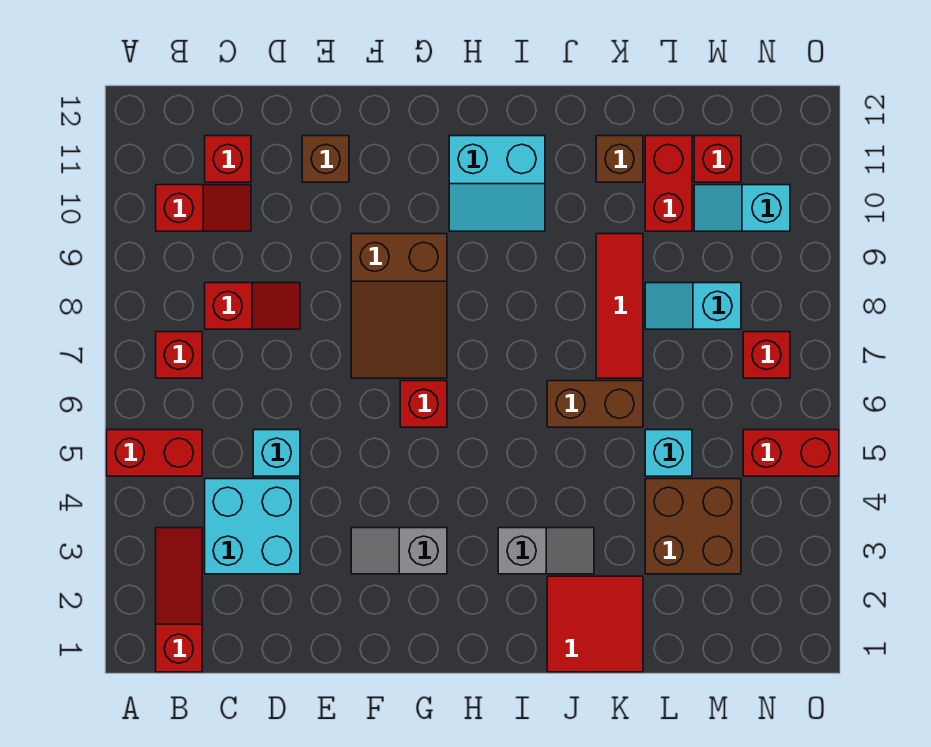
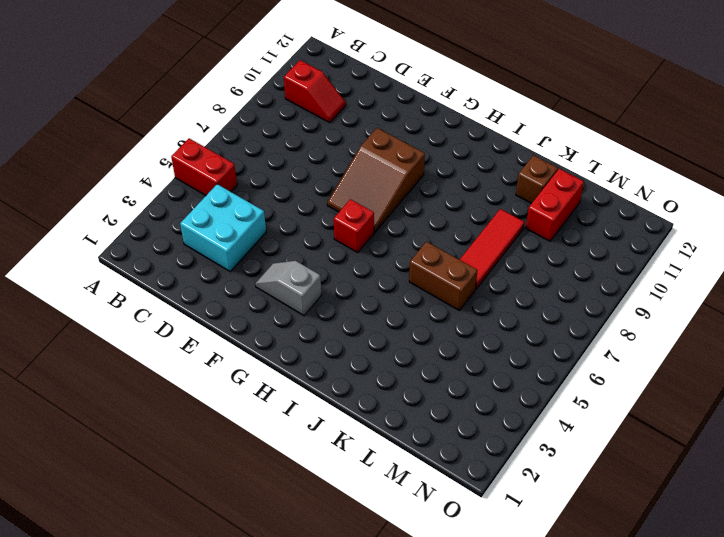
none -> red slope B1:B3 level 1 top 1
none -> red brick B7 level 1
none -> red slope C8:D8 level 1 top C

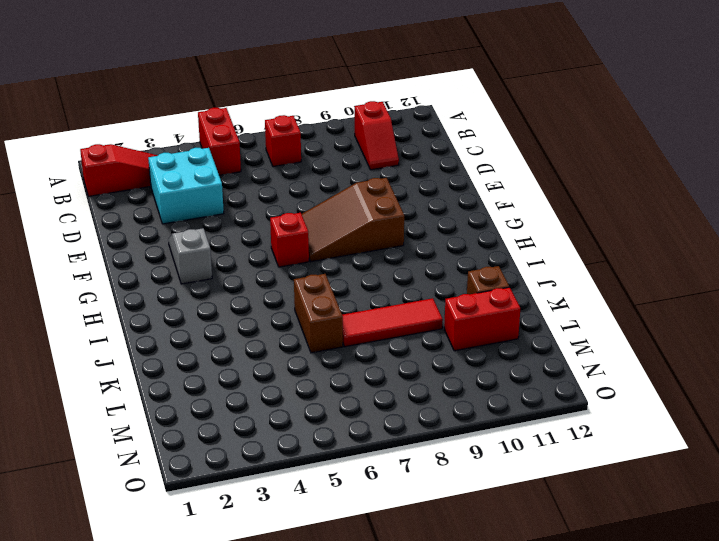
none -> red slope C8:D8 level 1 top C
none -> red brick C11 level 1
none -> cyan brick D5 level 1

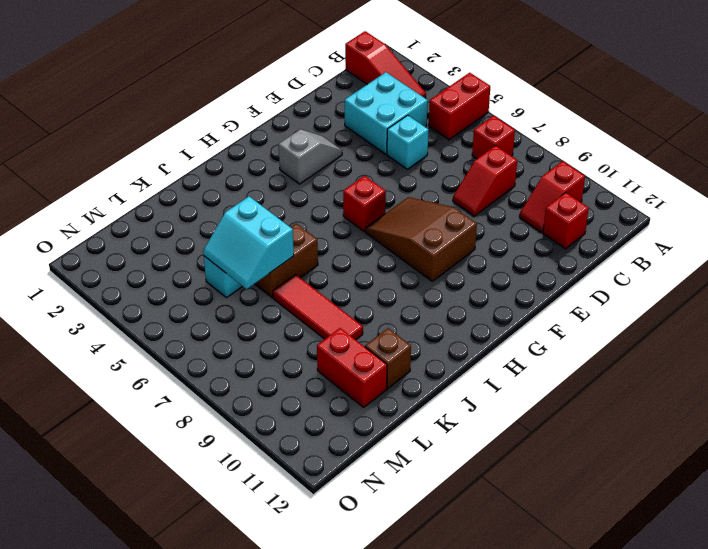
cyan slope K5:L6 level 2 top K -> cyan slope H10:I11 level 1 top 11
none -> brown brick E11 level 1
none -> grey slope I3:J3 level 1 top I
none -> red tile J1:K2 level 1

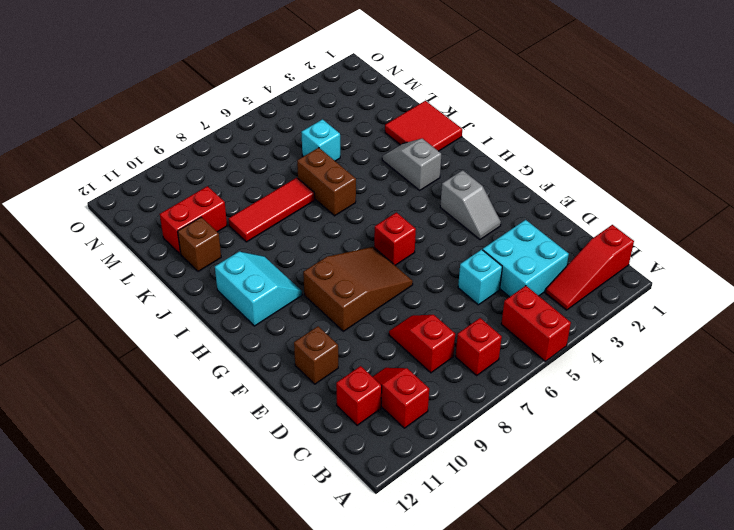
none -> brown brick L3:M4 level 1
none -> cyan slope L8:M8 level 1 top M
none -> cyan slope M10:N10 level 1 top N

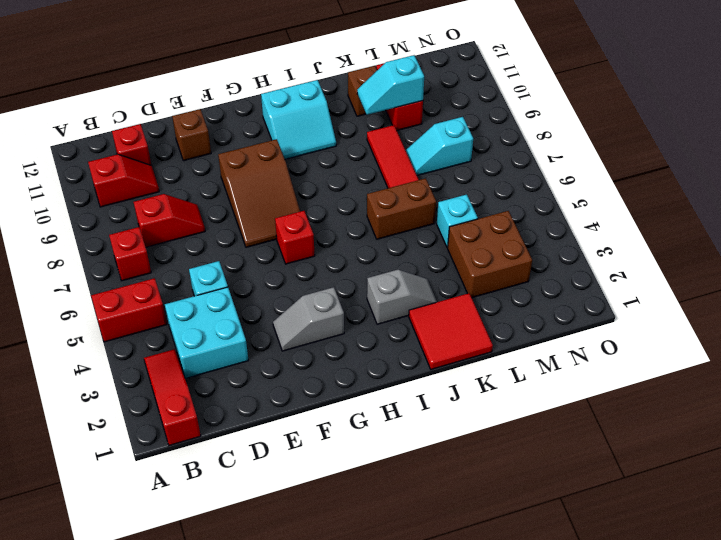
cyan slope K10:L10 level 2 top L -> cyan slope M10:N10 level 1 top N
none -> red brick M11 level 1
none -> red brick N5:O5 level 1
none -> red brick N7 level 1

